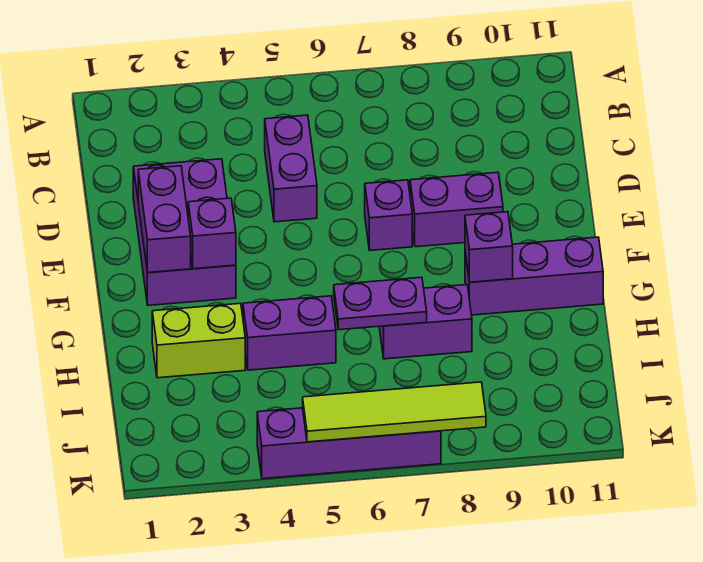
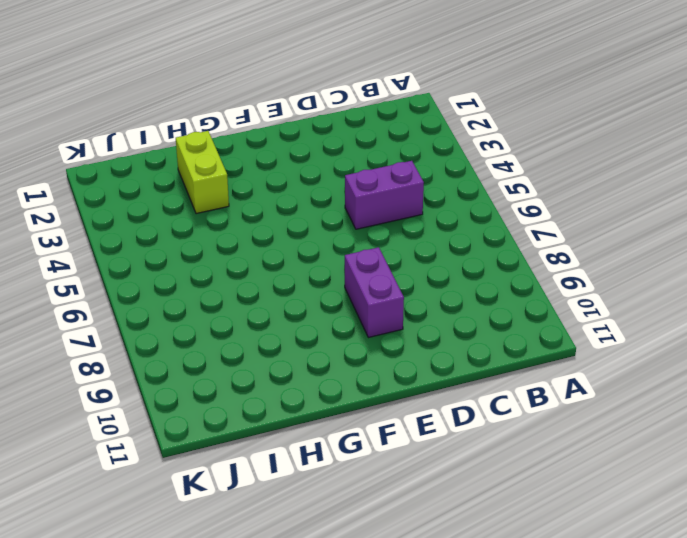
none -> purple brick D2:F3 level 1
none -> purple brick E7 level 1
none -> purple brick G9:G11 level 1

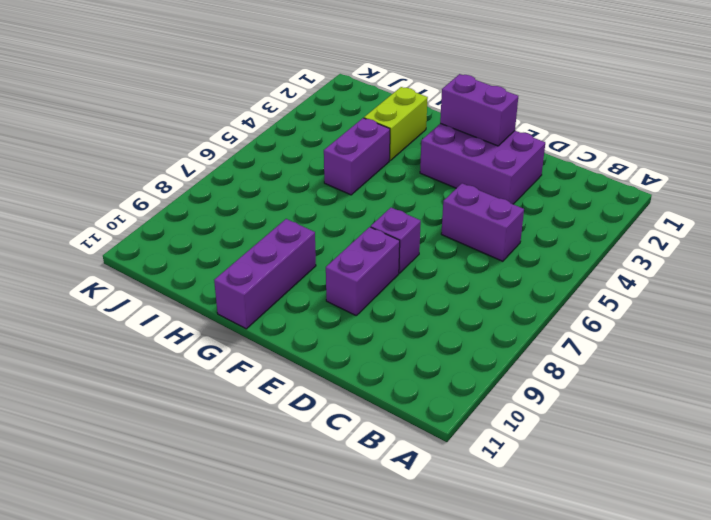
none -> purple brick H7:H8 level 1
none -> purple brick K4:K7 level 1
none -> purple brick F3 level 2

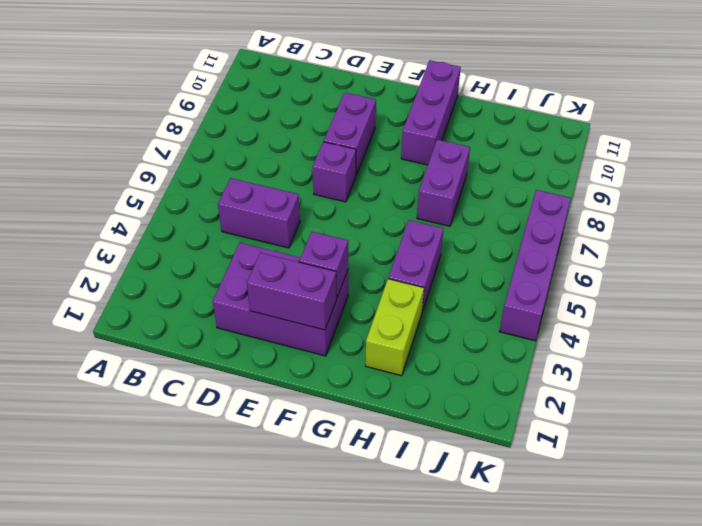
none -> purple brick G9 level 2
none -> purple plate H6:H7 level 2
none -> lime tile K5:K8 level 2

